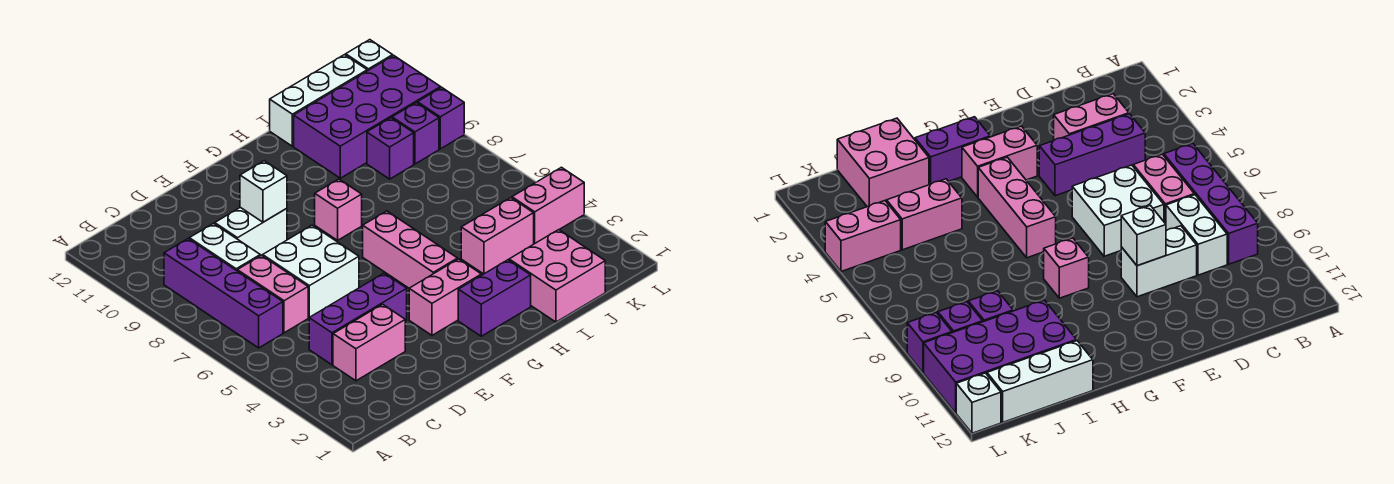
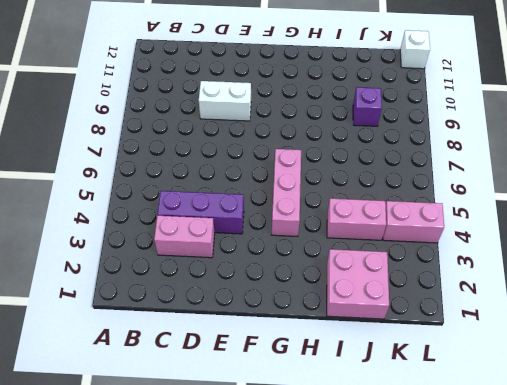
none -> purple brick B6:B9 level 1
none -> pink brick C6:C7 level 1
none -> white brick C8:C9 level 1

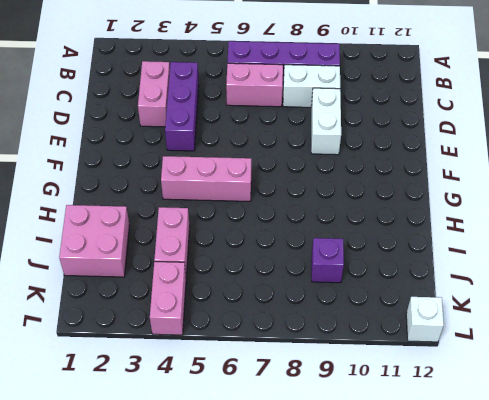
none -> white brick D6:E7 level 1
none -> pink brick F3:G3 level 1
none -> purple brick G2:H2 level 1

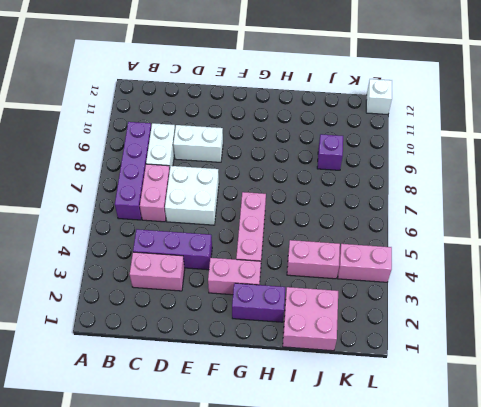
none -> pink brick G8 level 1
none -> purple brick I10:L11 level 1
none -> white brick I12:K12 level 1

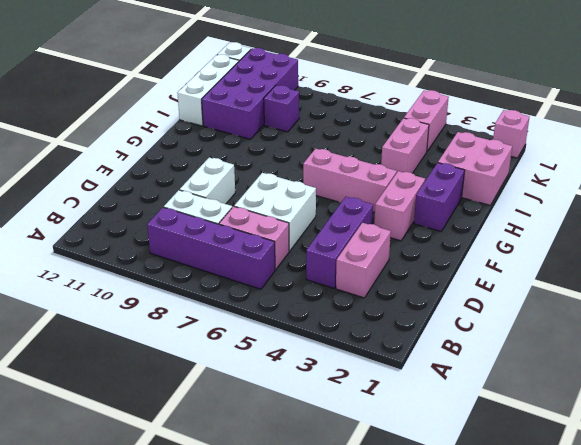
pink brick L1 level 1 -> pink brick G8 level 1
none -> purple brick K9 level 1
none -> purple brick L9 level 1
none -> white brick E9 level 2

